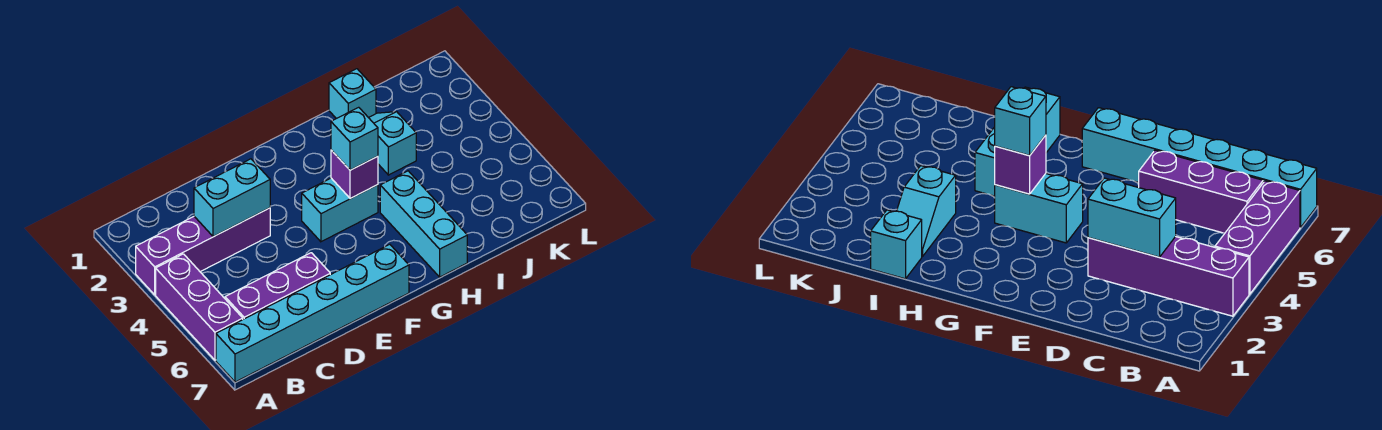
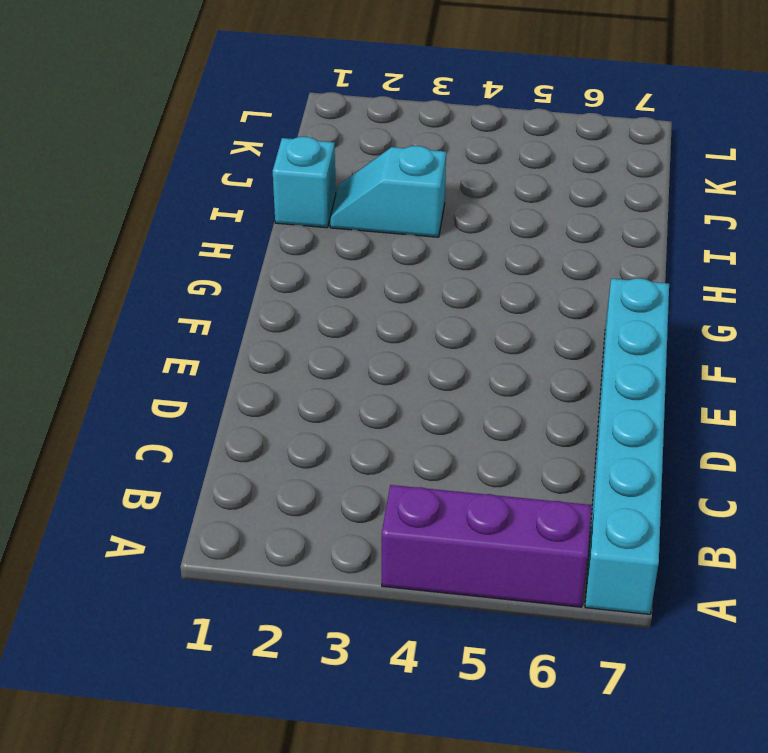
none -> purple brick A3:D3 level 1
none -> purple brick B6:D6 level 1

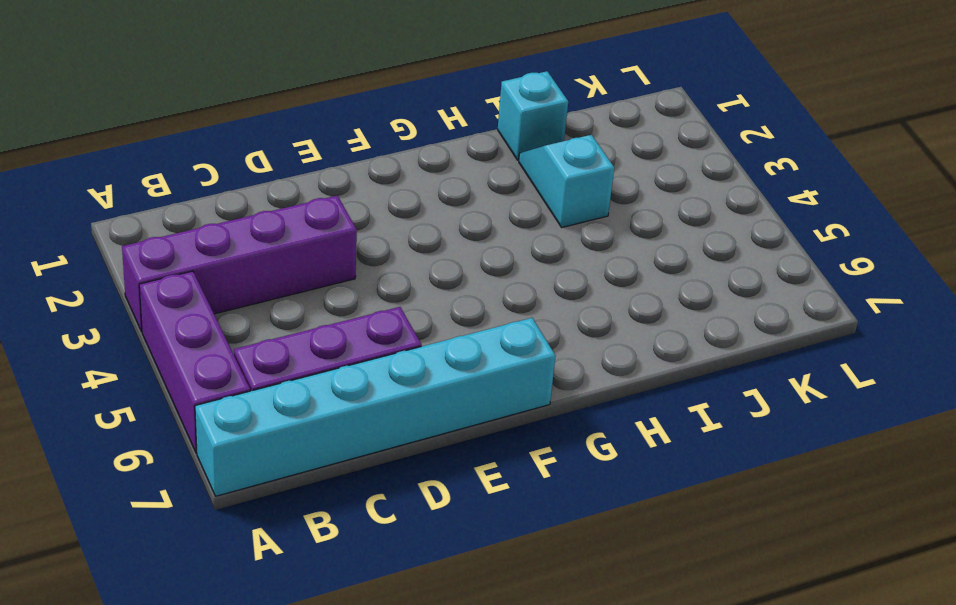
none -> cyan brick F4:G4 level 1
none -> cyan brick H5:H7 level 1

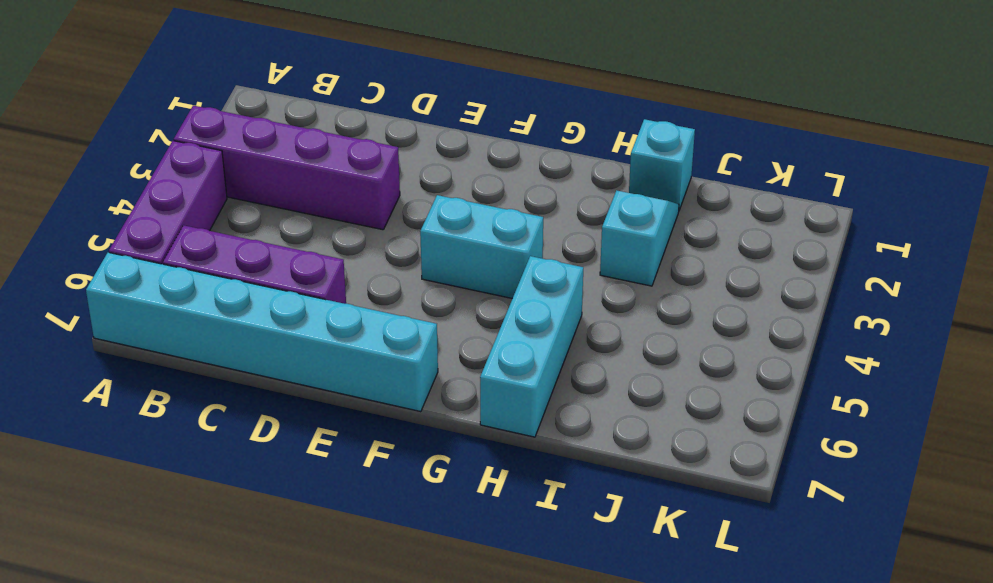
none -> cyan brick C3:D3 level 2
none -> purple brick G4 level 2

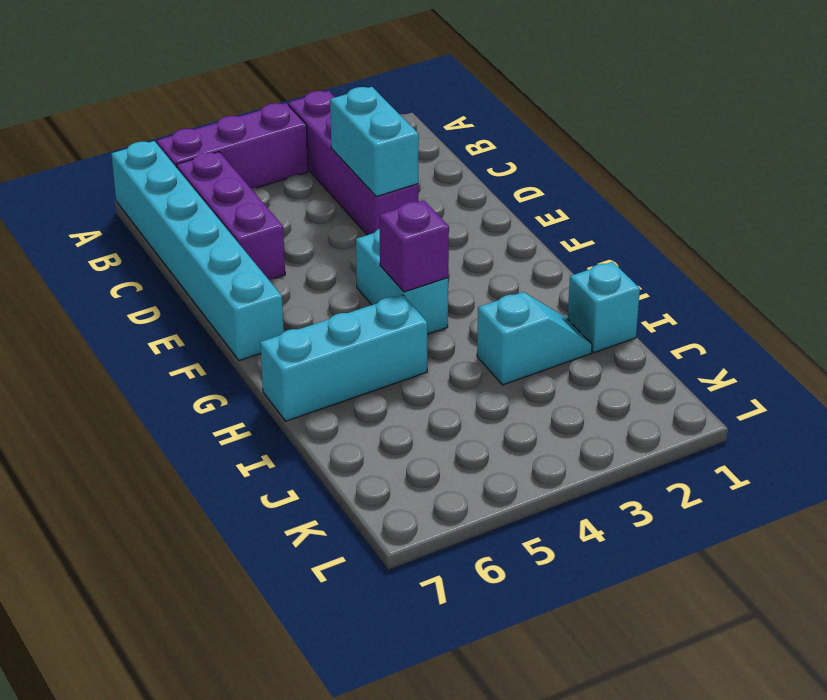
none -> cyan brick G4 level 3

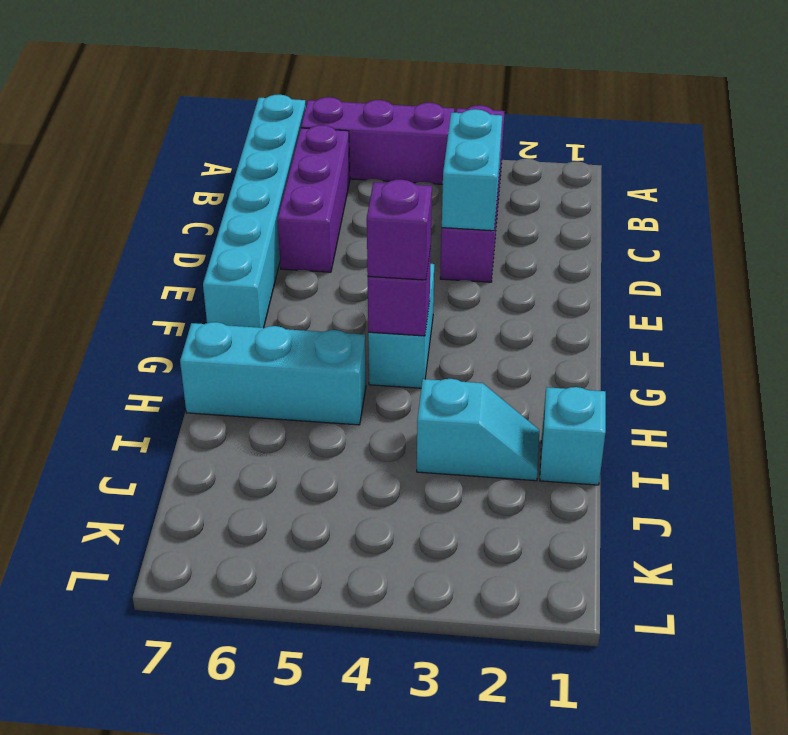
purple brick G4 level 3 -> cyan brick G4 level 3

